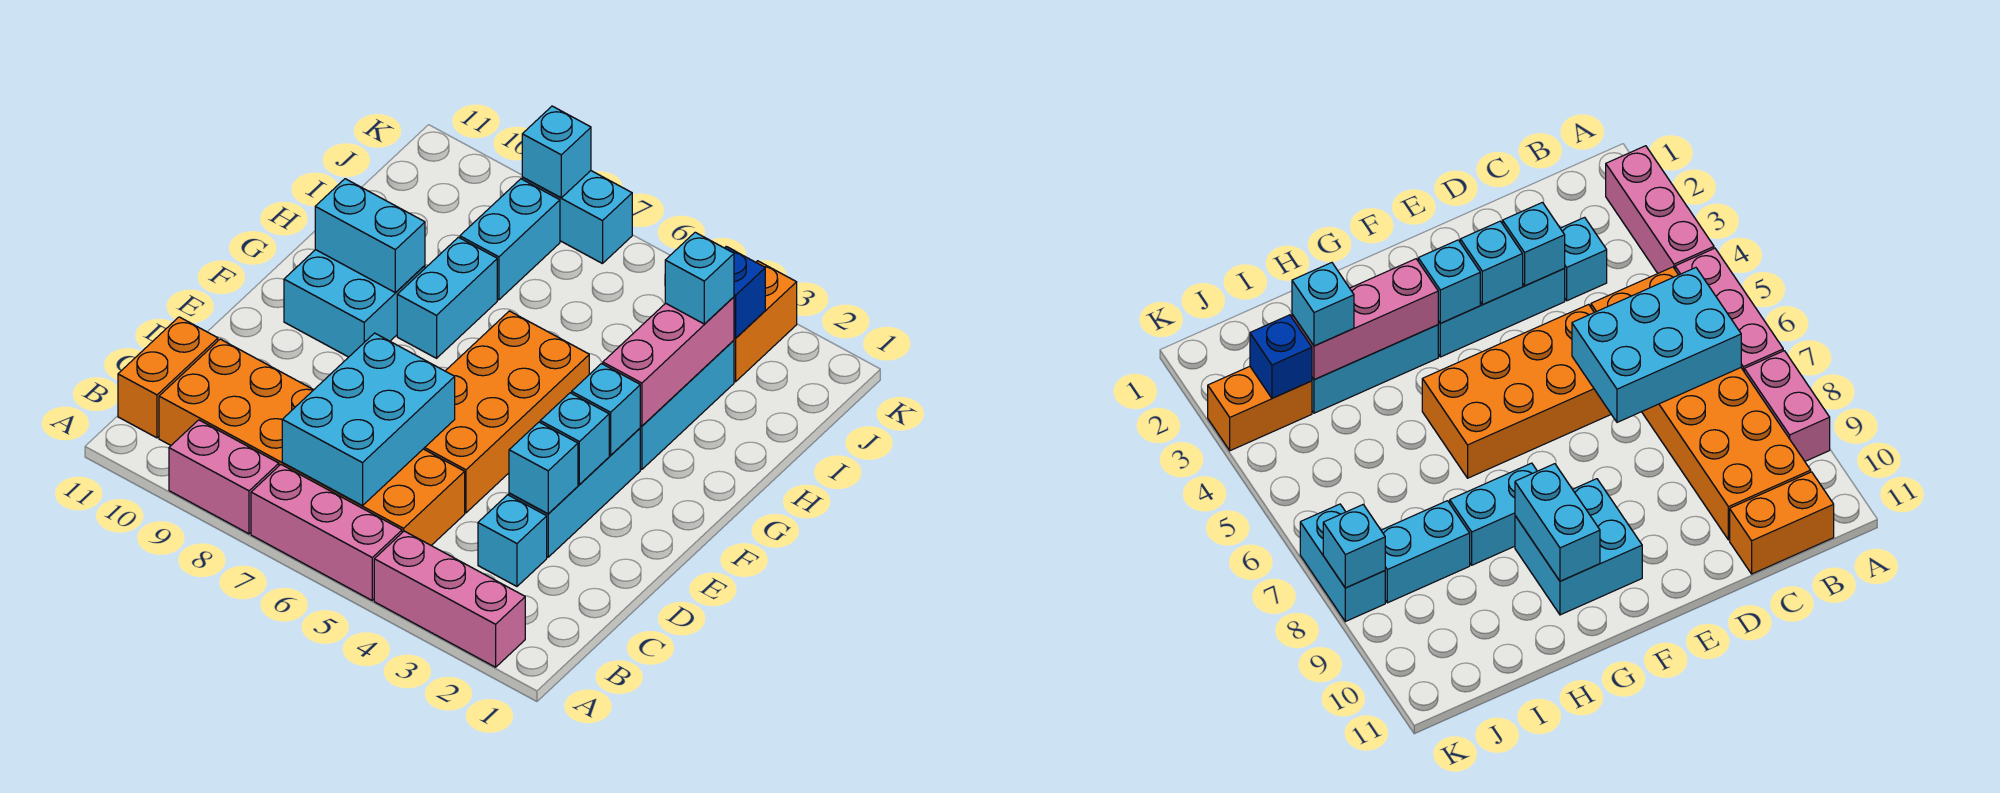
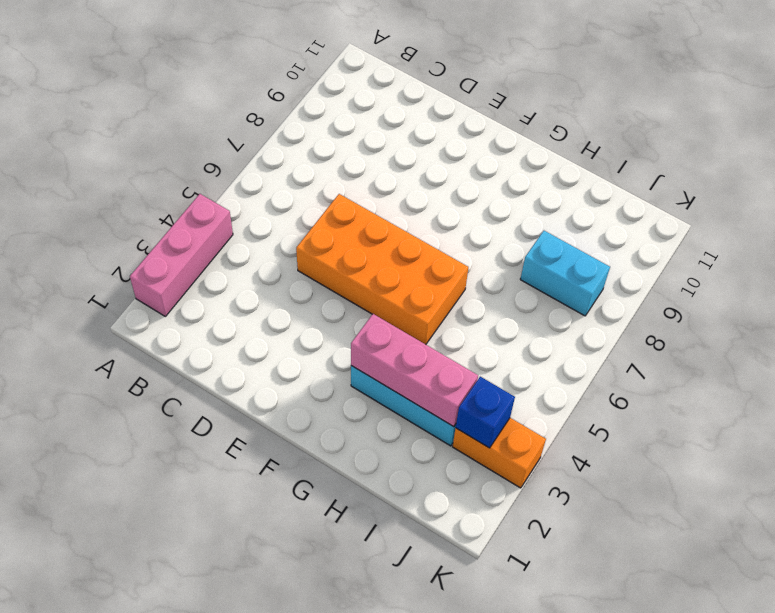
none -> pink brick A5:A7 level 1
none -> pink brick A8:A9 level 1
none -> orange brick B5:C10 level 1

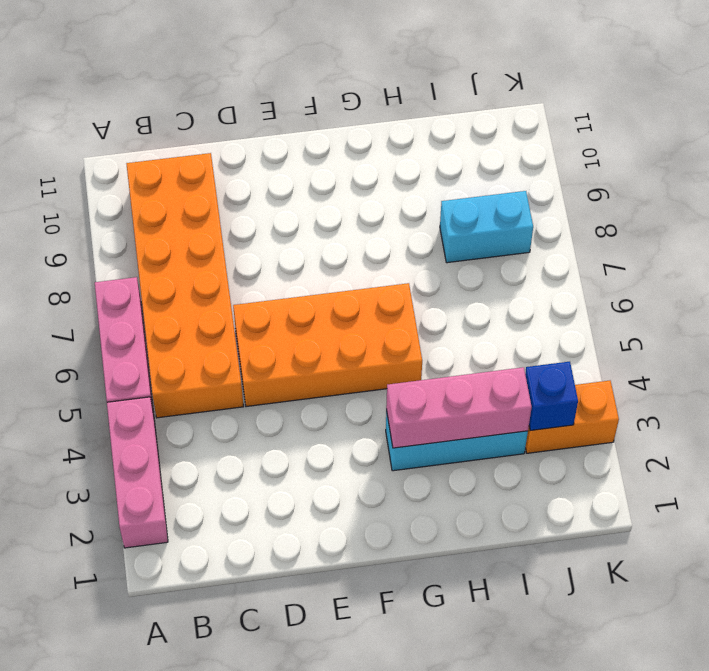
none -> pink brick A8:A9 level 1
none -> orange brick B11:C11 level 1
none -> cyan brick C3 level 1

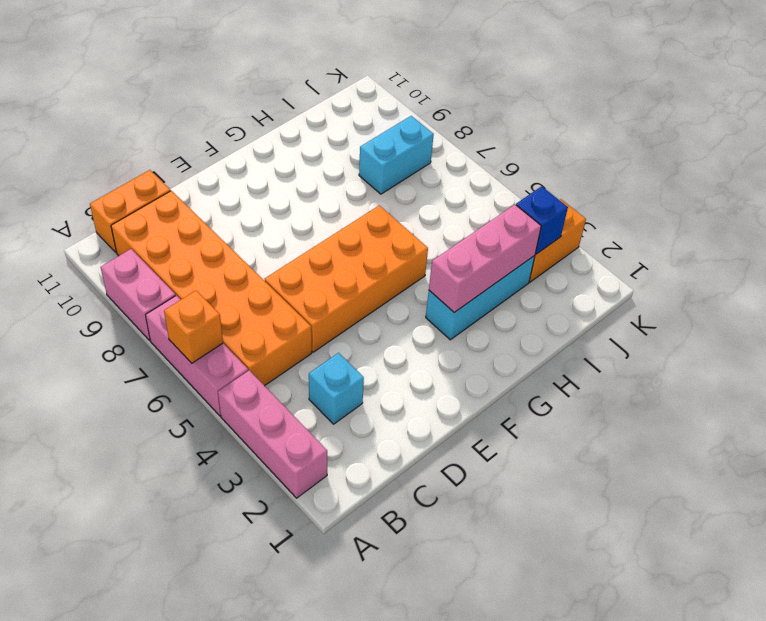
orange brick A6 level 2 -> none
none -> cyan brick D3:F3 level 1
none -> cyan brick F9:G10 level 1
none -> cyan brick G8:H8 level 1

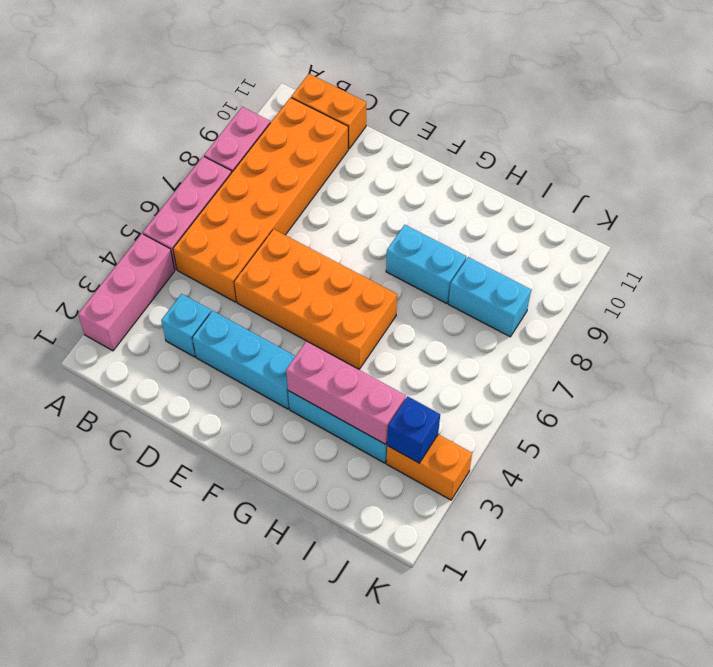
none -> cyan brick F9:G10 level 1
none -> cyan brick K7:K8 level 1
none -> cyan brick B6:D7 level 2

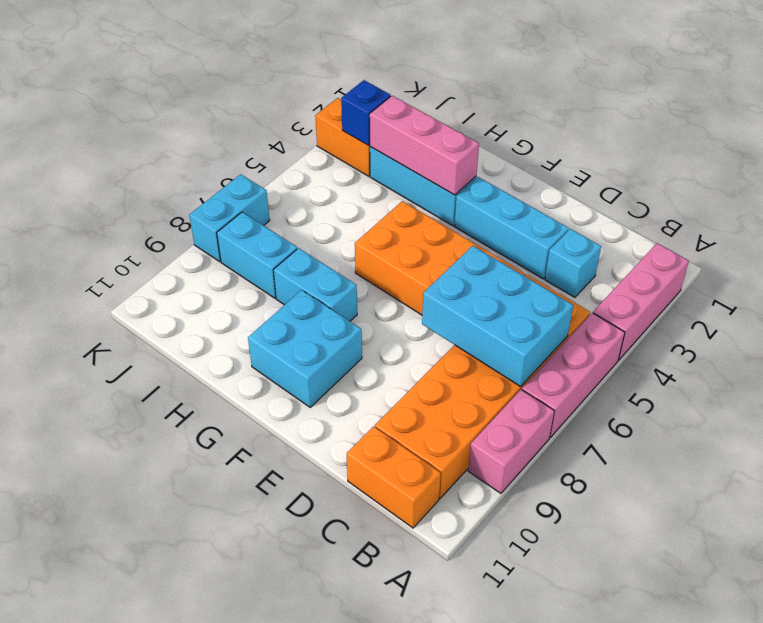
none -> cyan brick D3 level 2
none -> cyan brick E3 level 2
none -> cyan brick F3 level 2

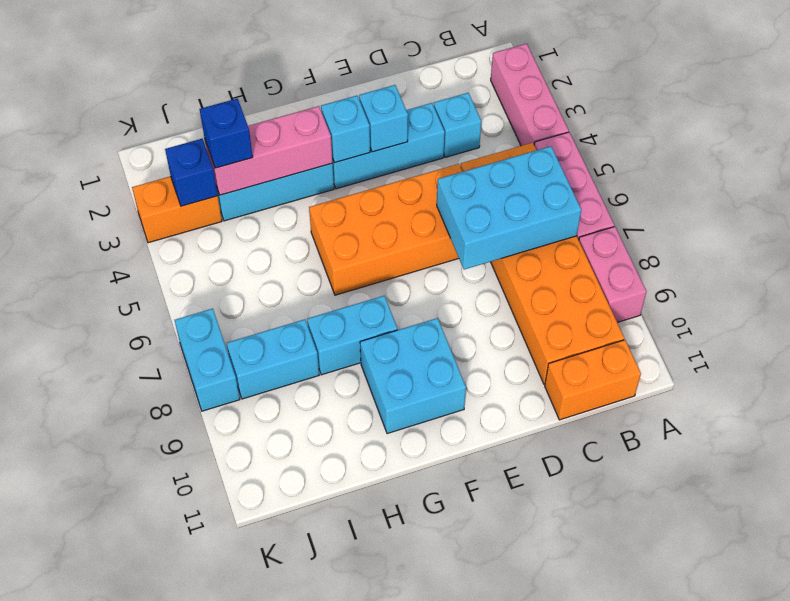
blue brick I3 level 3 -> cyan brick I3 level 3
none -> cyan brick D3 level 2
none -> cyan brick G9:G10 level 2
none -> cyan brick K8 level 2

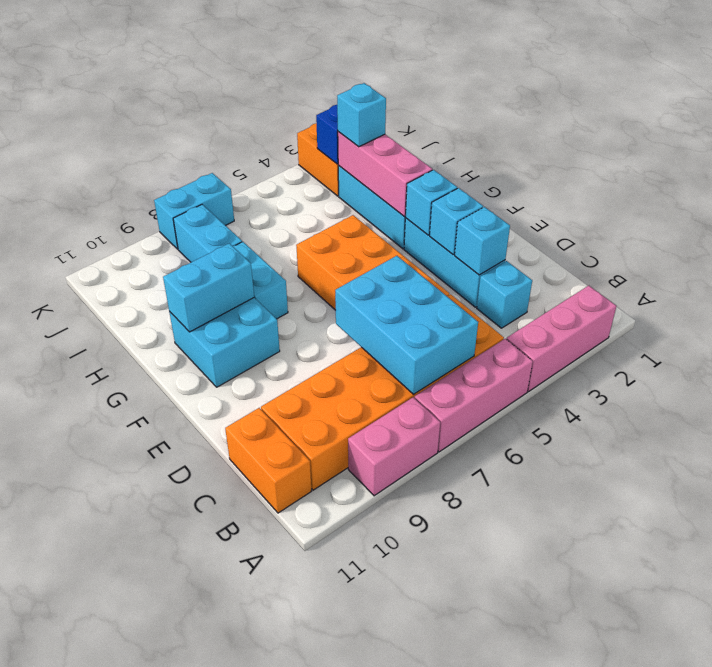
none -> cyan brick K8 level 2

